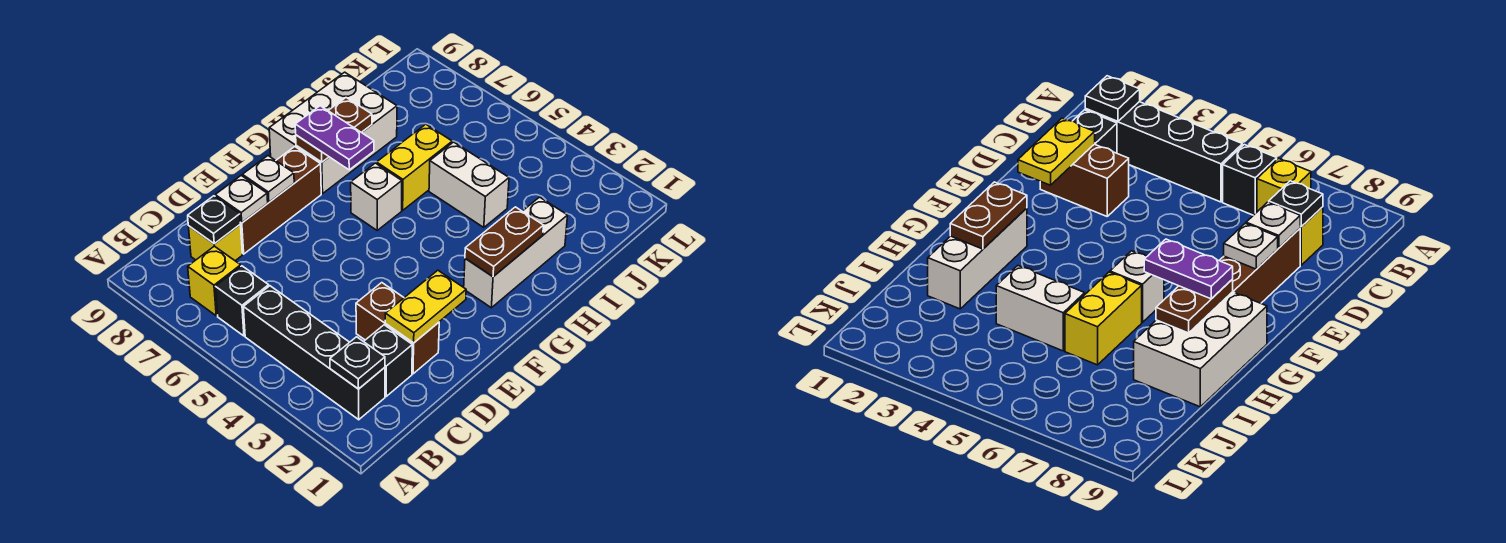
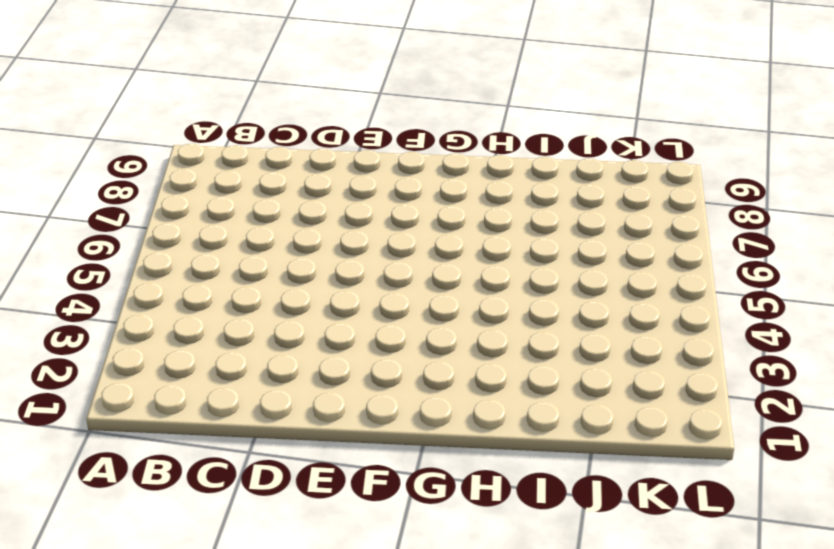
none -> black brick B2:B5 level 1
none -> black brick B6 level 1
none -> yellow brick B7 level 1

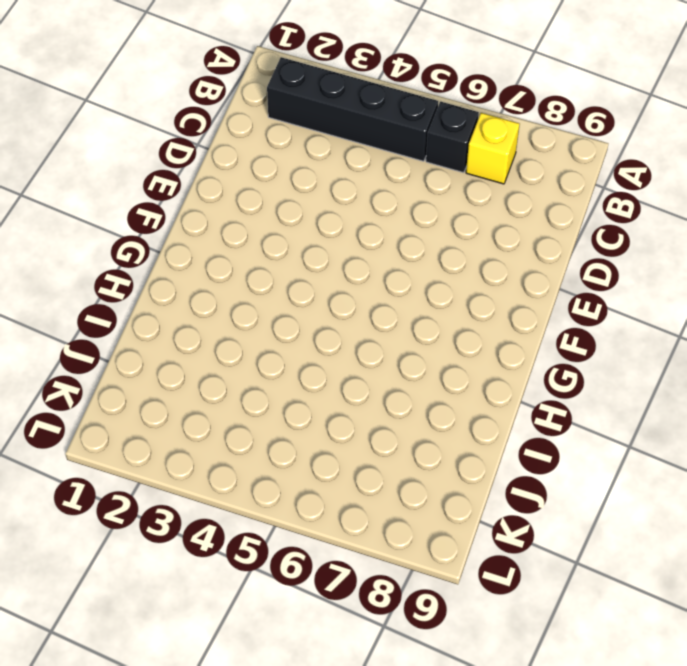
none -> black brick C2 level 1
none -> yellow brick C8 level 1
none -> brown brick D2:D3 level 1

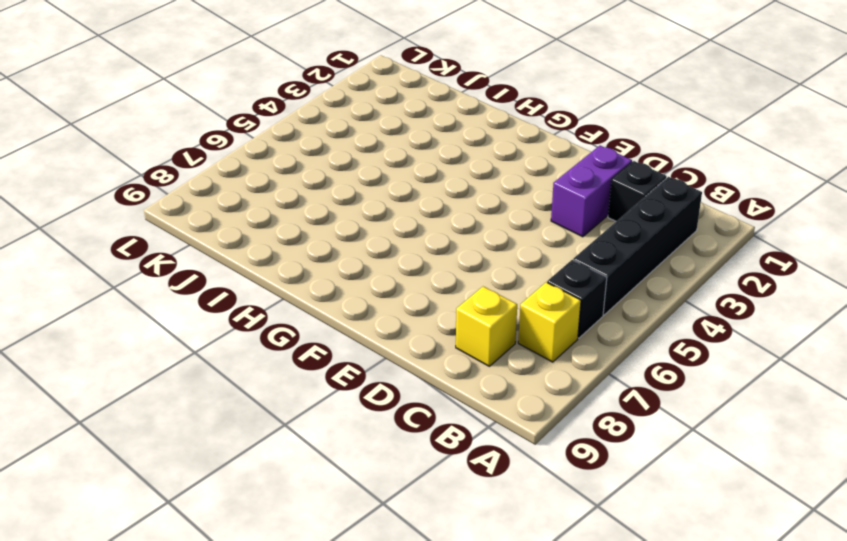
purple brick D2:D3 level 1 -> brown brick D2:D3 level 1
none -> brown brick D8:F8 level 1
none -> white brick G2:I2 level 1
none -> white brick G6 level 1

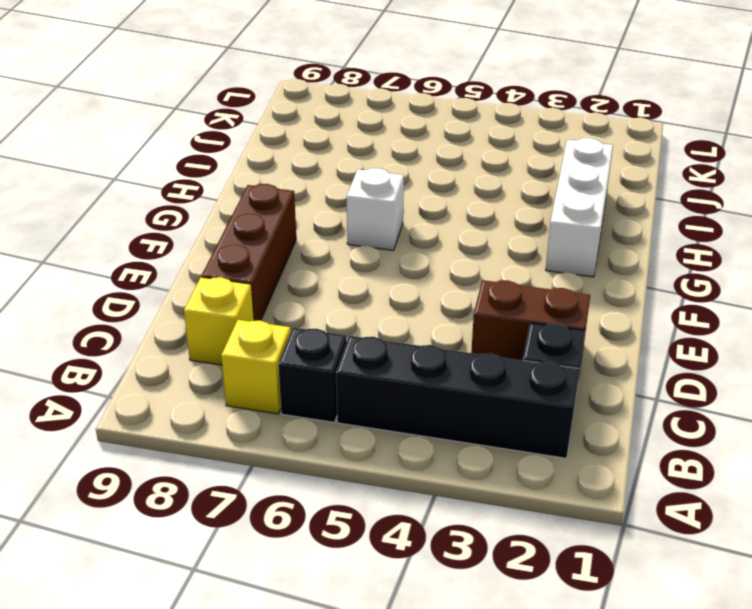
none -> white brick G8:I9 level 1
none -> yellow brick H6:I6 level 1
none -> white brick I4:I5 level 1

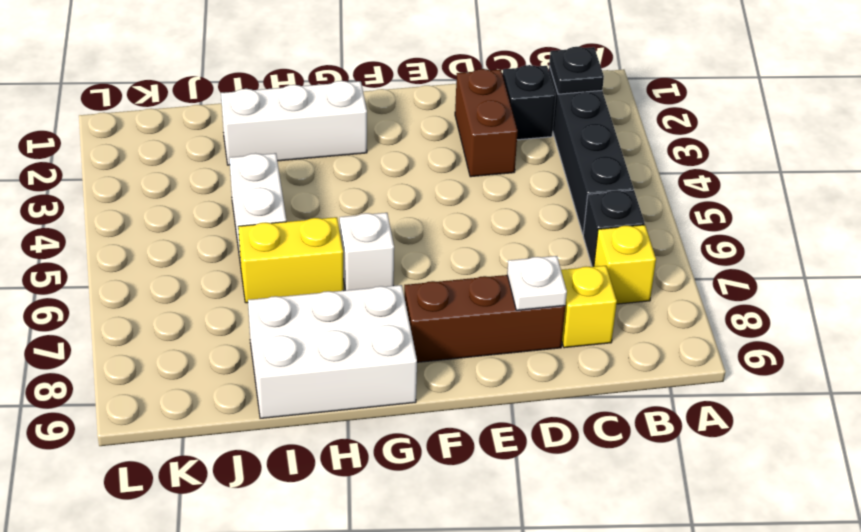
none -> black plate C8 level 2
none -> yellow plate D2:E2 level 2
none -> white plate E8 level 2

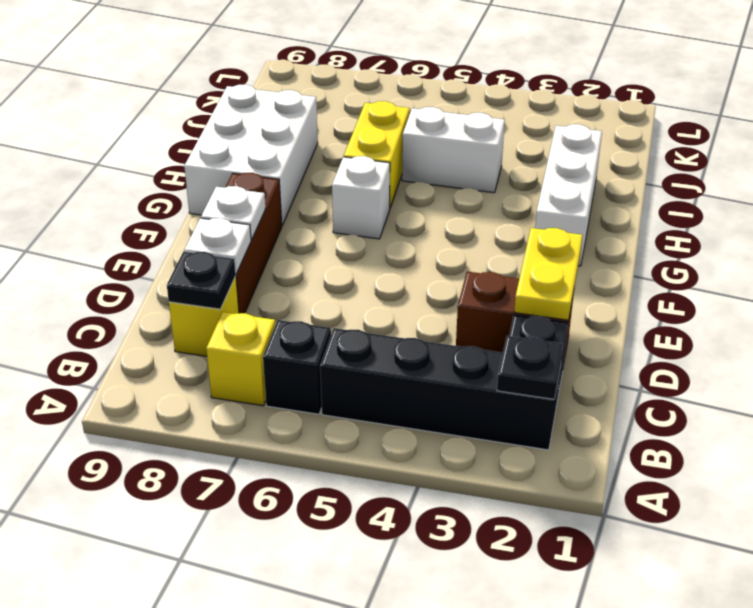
none -> brown plate G2:H2 level 2
none -> brown plate G8:H8 level 2
none -> purple plate G7:G8 level 3

